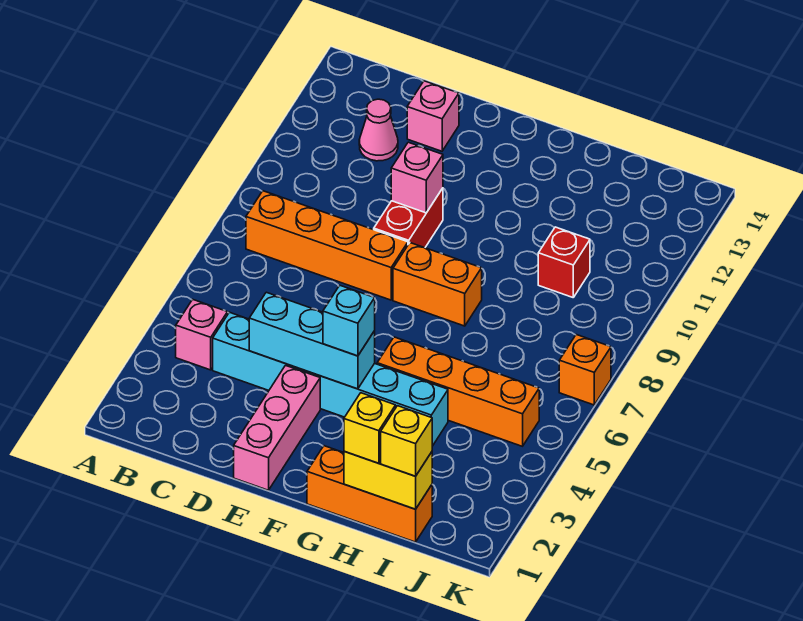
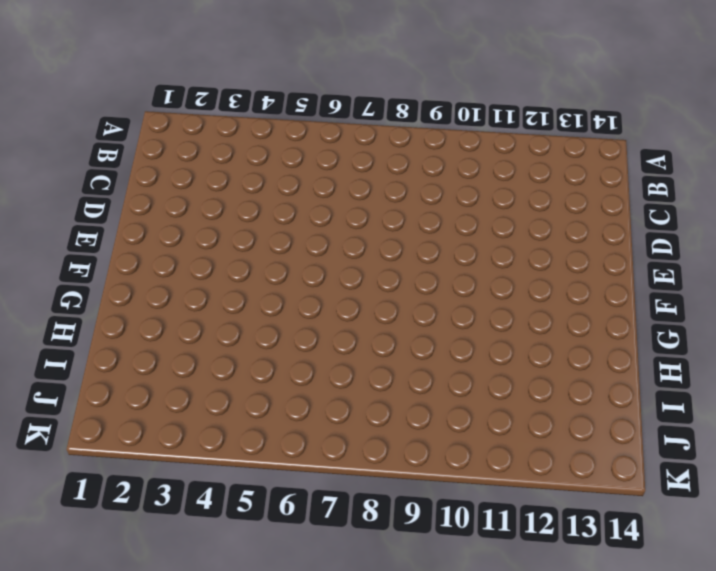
none -> pink brick B4 level 1
none -> orange brick B8:E8 level 1
none -> cyan brick C4:H4 level 1

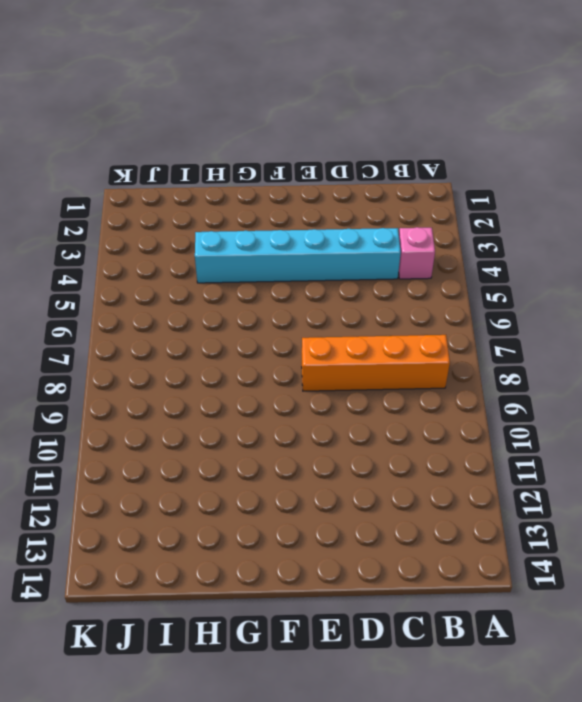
none -> pink cone C12 level 1
none -> pink brick D13 level 1
none -> pink brick E1:E3 level 1

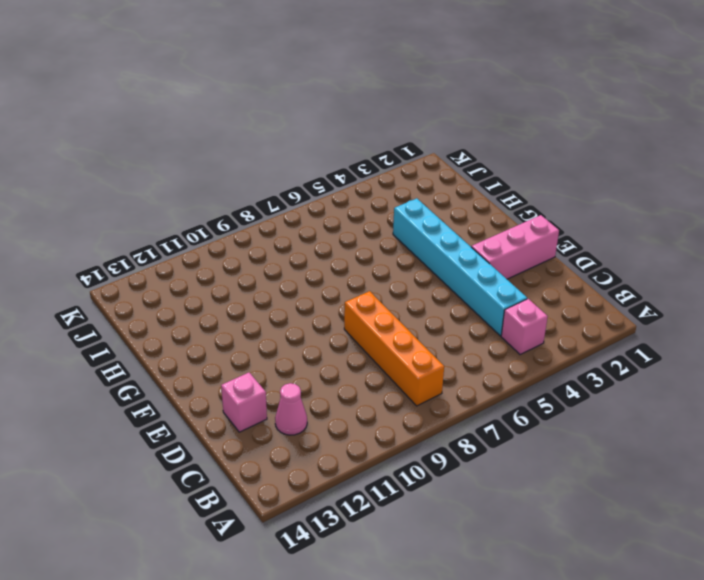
none -> red brick E9:E10 level 1
none -> orange brick F8:G8 level 1
none -> orange brick G1:I1 level 1

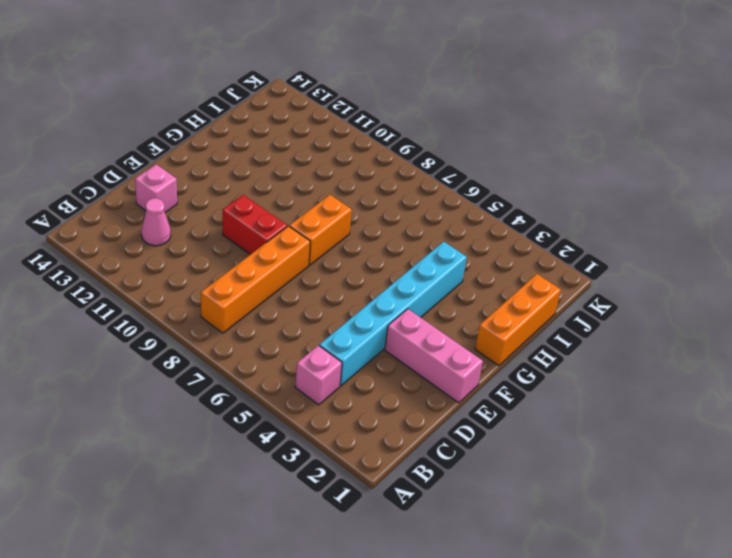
none -> orange brick G5:J5 level 1
none -> red brick I10 level 1
none -> orange brick K7 level 1

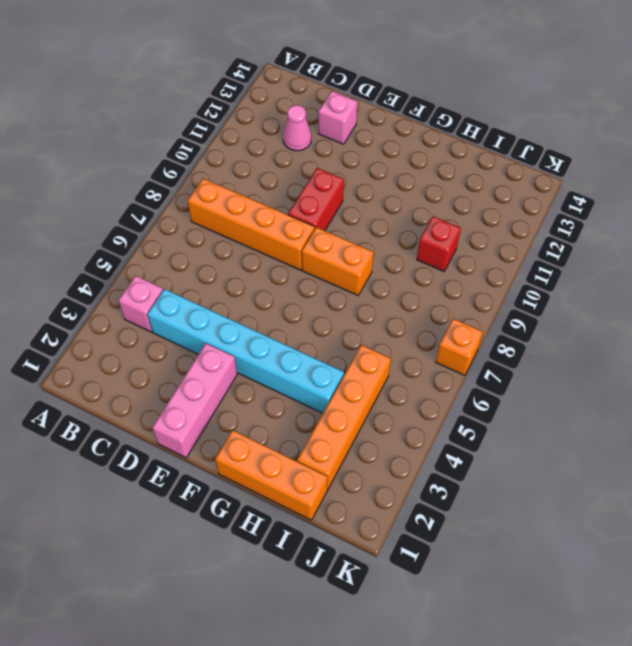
orange brick I2:I5 level 1 -> orange brick G5:J5 level 1
none -> cyan brick D4:F4 level 2
none -> pink brick E10 level 2
none -> yellow brick H1:I1 level 2

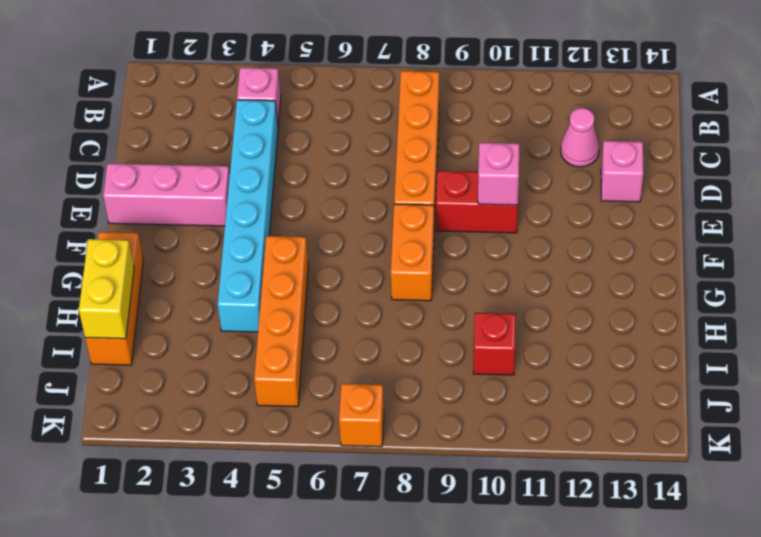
none -> cyan brick D4:F4 level 2
none -> cyan brick F4 level 3
none -> yellow brick H1 level 3

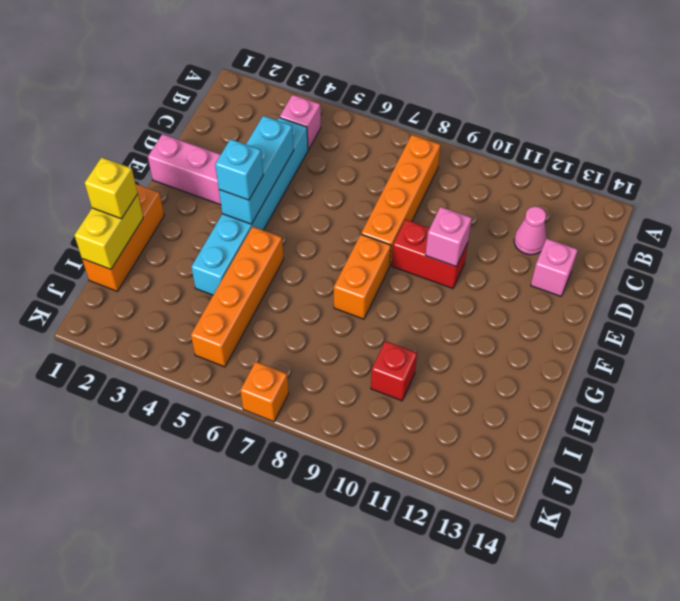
none -> yellow brick I1 level 3

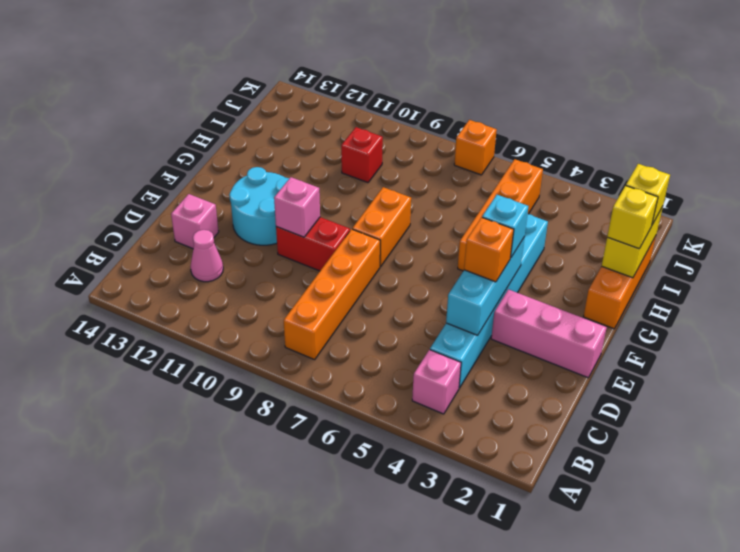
orange brick E4 level 3 -> none
cyan round brick E11:F12 level 1 -> none

